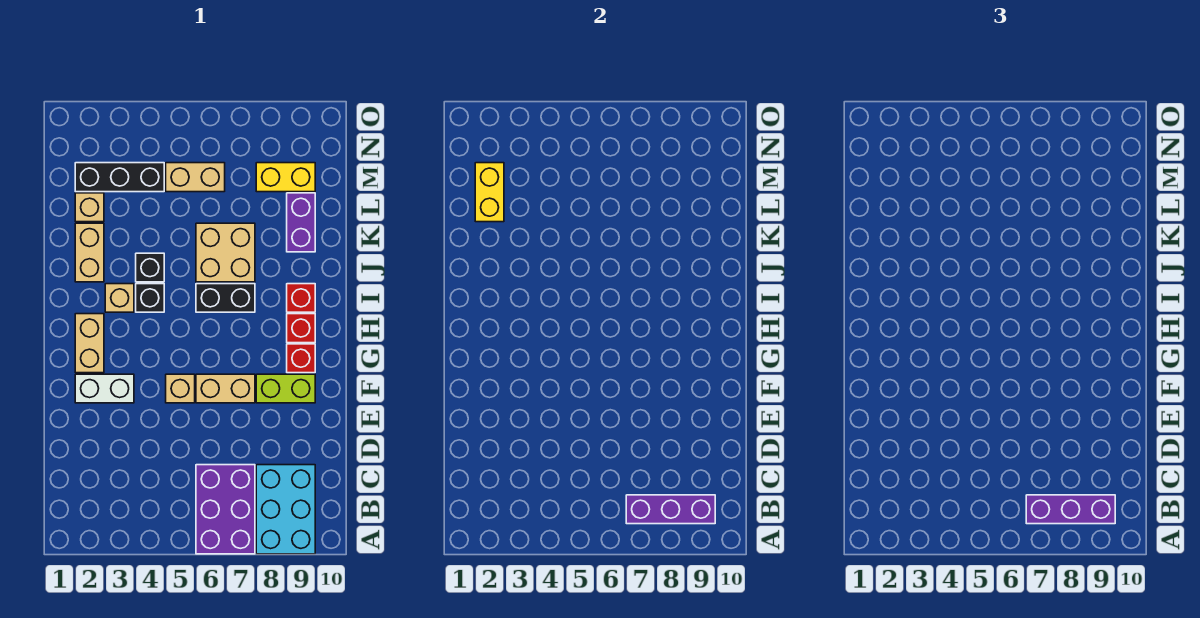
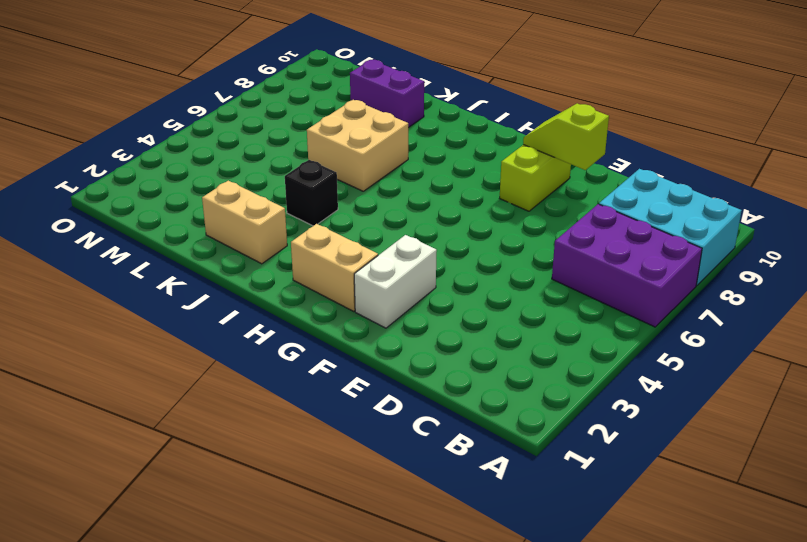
lime slope E9:F9 level 2 top E -> none
none -> tan brick F5 level 1
none -> tan brick F6:F7 level 1
none -> red brick G9 level 1

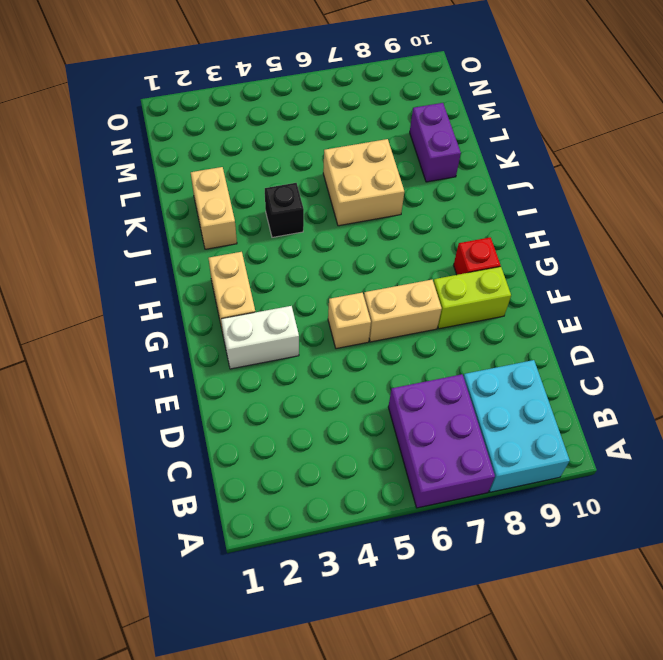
none -> red brick H9 level 1
none -> tan brick I3 level 1
none -> black brick I4 level 1

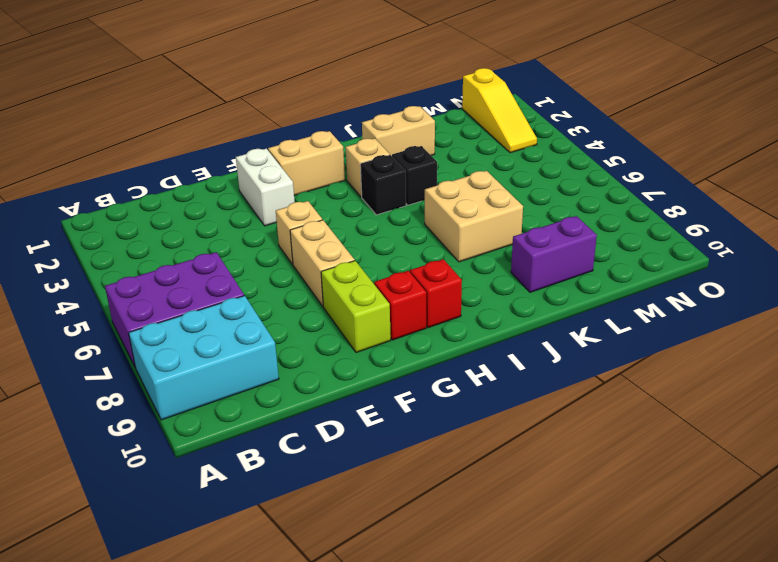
yellow slope N1:N3 level 1 top 1 -> none
none -> black brick I6:I7 level 1
none -> red brick I9 level 1
none -> tan brick L2 level 1

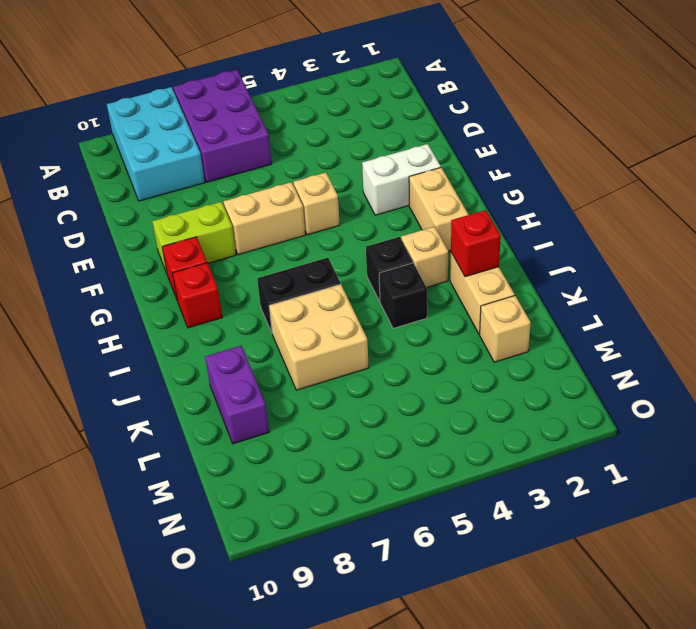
red brick J2 level 2 -> red brick I9 level 1
none -> black brick M2:M4 level 1
none -> tan brick M5:M6 level 1
none -> yellow brick M8:M9 level 1

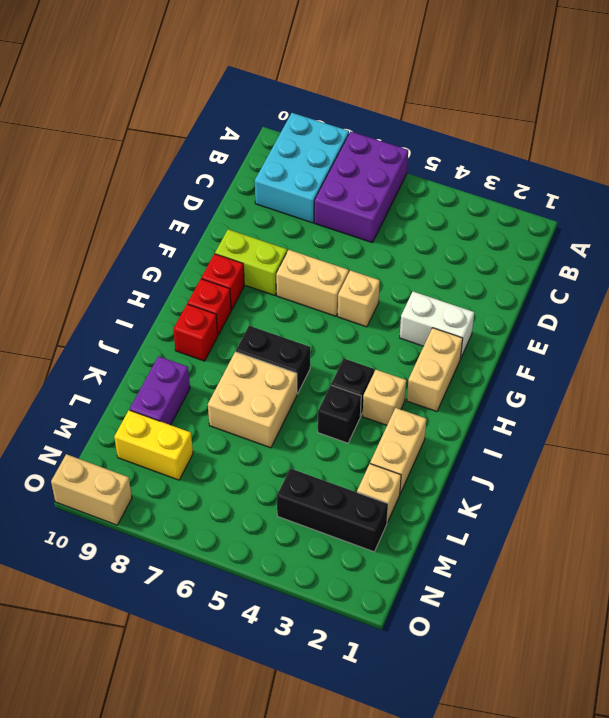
tan brick O9:O10 level 1 -> tan brick M5:M6 level 1
none -> purple brick B7:B9 level 2
none -> yellow brick L2:M2 level 2
none -> purple brick B7:B9 level 3

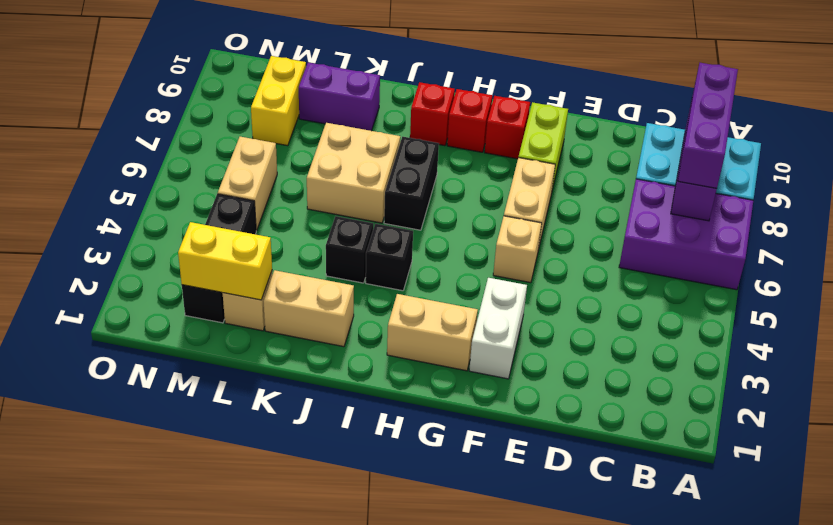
none -> tan brick I3 level 1

